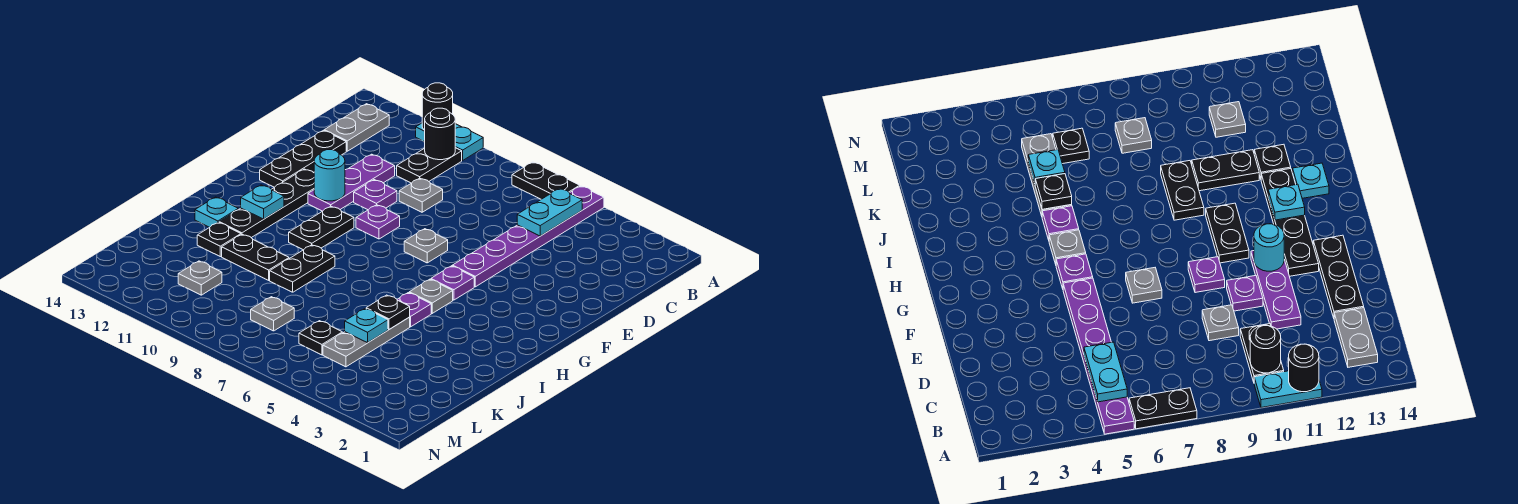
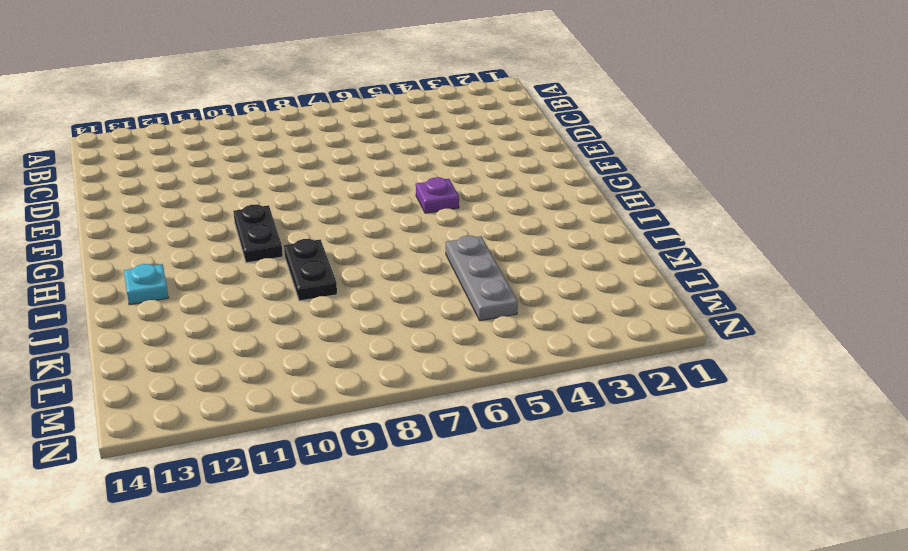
none -> purple plate A5:F5 level 1
none -> black plate A6:A7 level 1
none -> cyan plate A10:A11 level 1
none -> black plate B10:C10 level 1

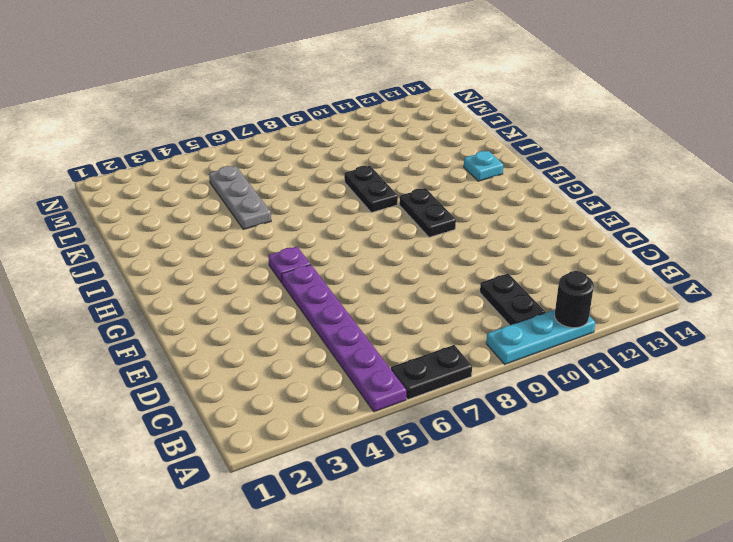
cyan plate A9:A11 level 1 -> cyan plate A10:A11 level 1
none -> grey plate B13:C13 level 1
none -> grey plate D9 level 1
none -> purple plate D11:F11 level 1
none -> black plate D13:F13 level 1

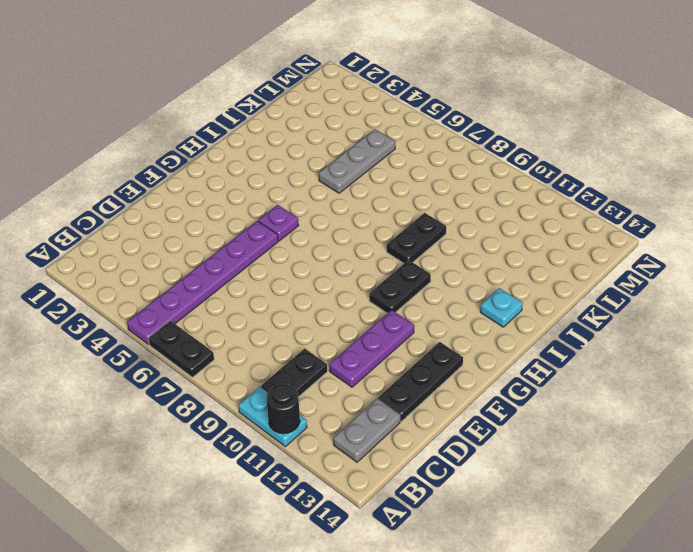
none -> grey plate D9 level 1
none -> purple plate E10 level 1
none -> grey plate F7 level 1
none -> purple plate F9 level 1

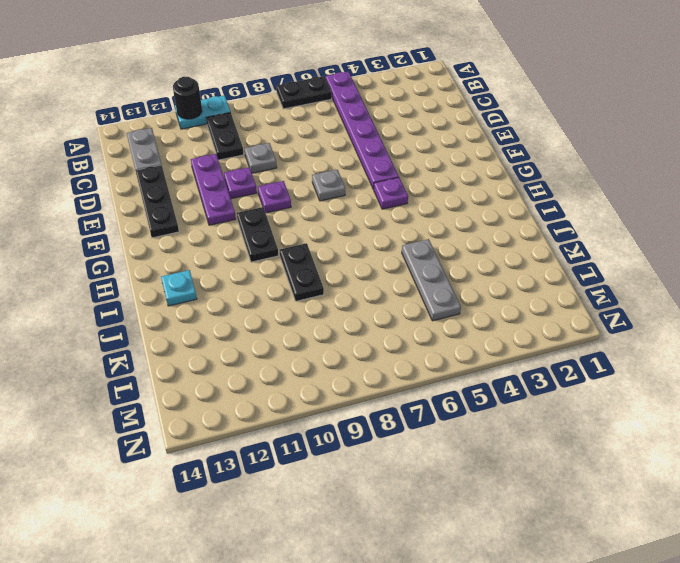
none -> black plate F12:I12 level 1
none -> grey plate H5 level 1
none -> purple plate I5 level 1
none -> black plate J10:J11 level 1

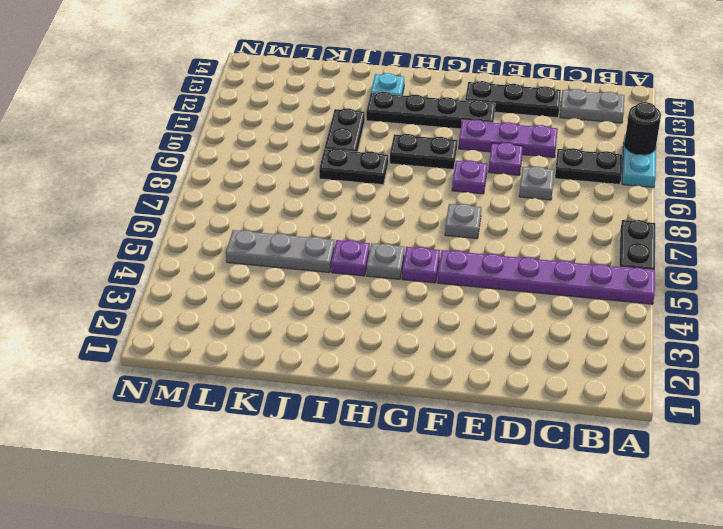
none -> black plate J12 level 1
none -> black plate L6 level 1
none -> grey plate L8 level 1
none -> grey plate L11 level 1

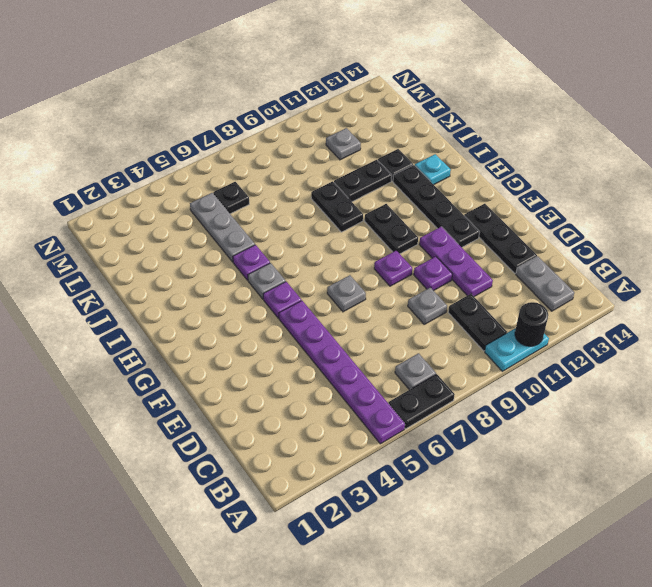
grey plate B7 level 1 -> grey plate L8 level 1
none -> cyan plate B5:C5 level 2
none -> black round brick B10 level 2
none -> cyan round brick F11 level 2
none -> cyan plate H12 level 2

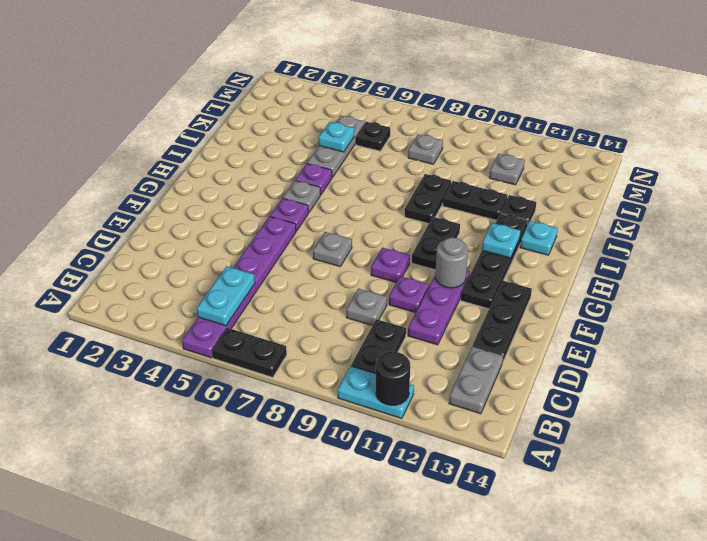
grey round brick F11 level 2 -> cyan round brick F11 level 2
none -> black round brick B10 level 2
none -> black plate J5 level 2

